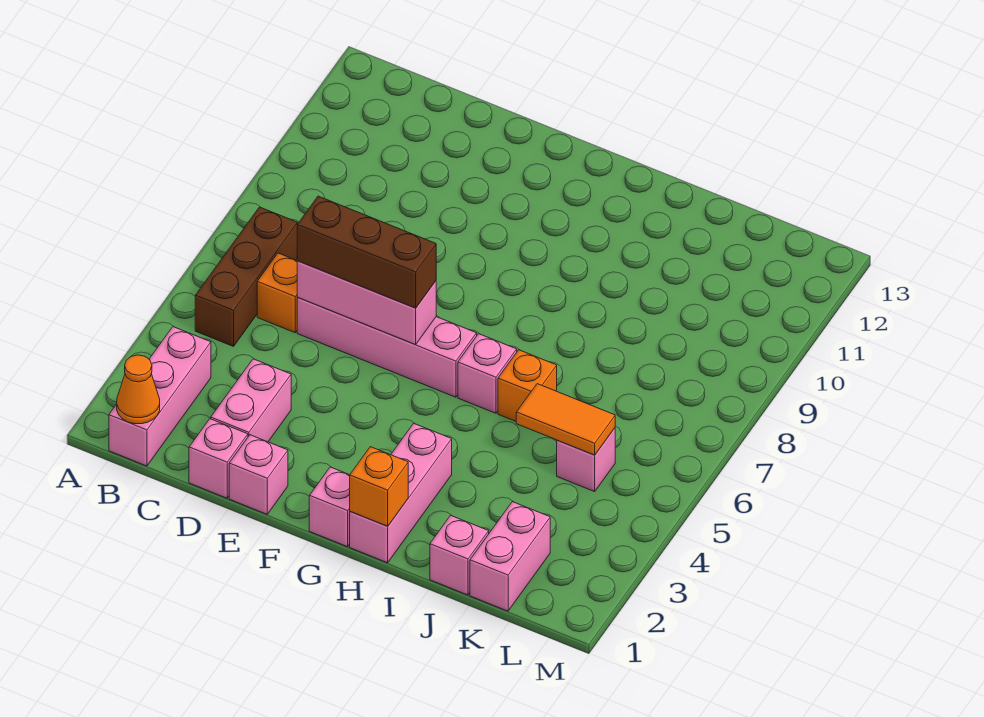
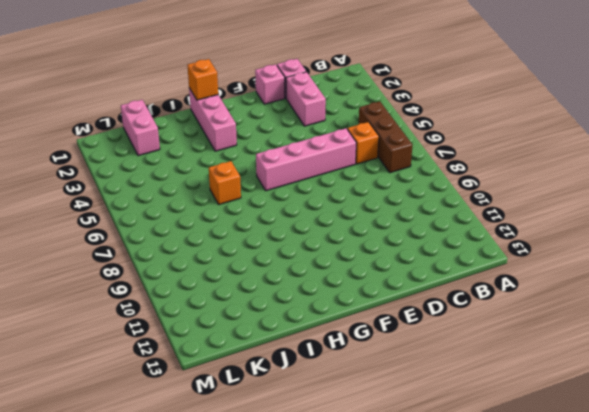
none -> pink brick B1:B3 level 1
none -> pink brick G1 level 1
none -> pink brick H6 level 1

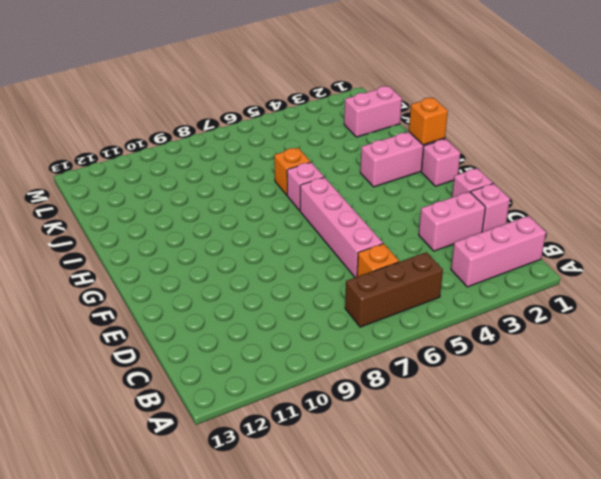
none -> pink brick J1 level 1
none -> pink brick K5 level 1
none -> orange cone B1 level 2

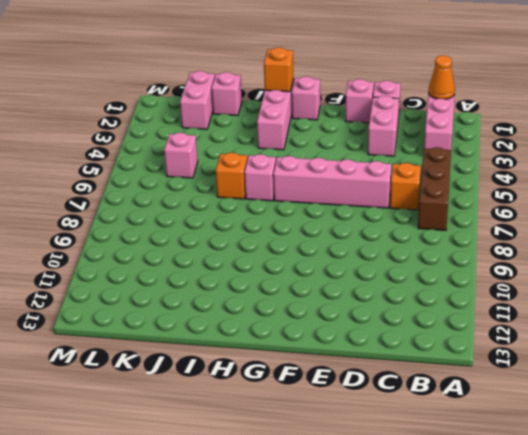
none -> pink brick D6:F6 level 2
none -> orange tile J5:K5 level 2
none -> brown brick D6:F6 level 3

